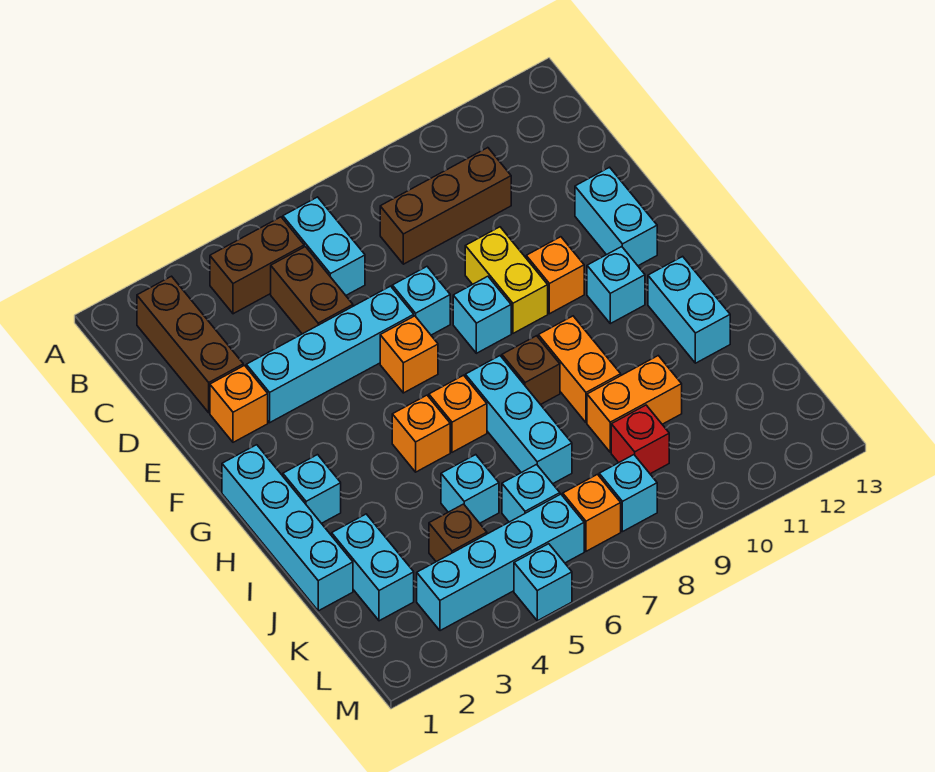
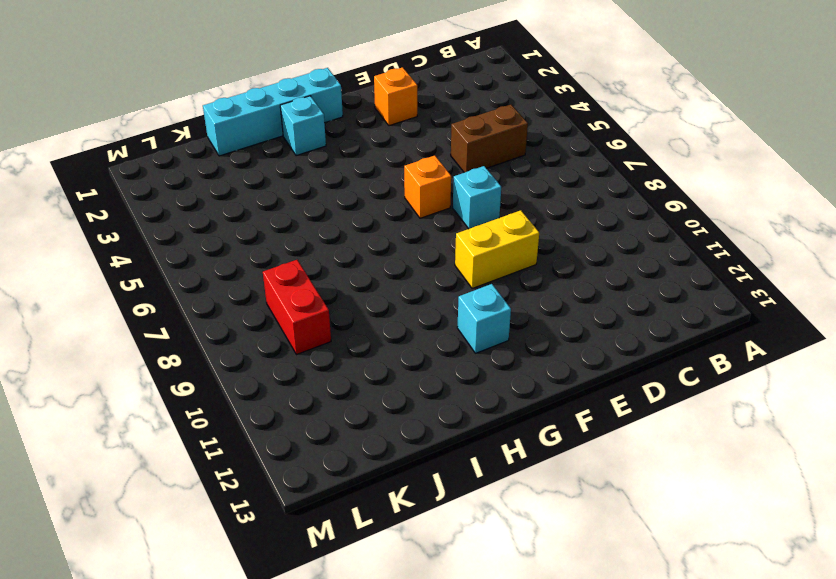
red brick K8:K9 level 1 -> red brick K9 level 1
none -> brown brick B2:D2 level 1
none -> brown brick B4:B5 level 1
none -> cyan brick B6:C6 level 1
none -> brown brick C8:C10 level 1

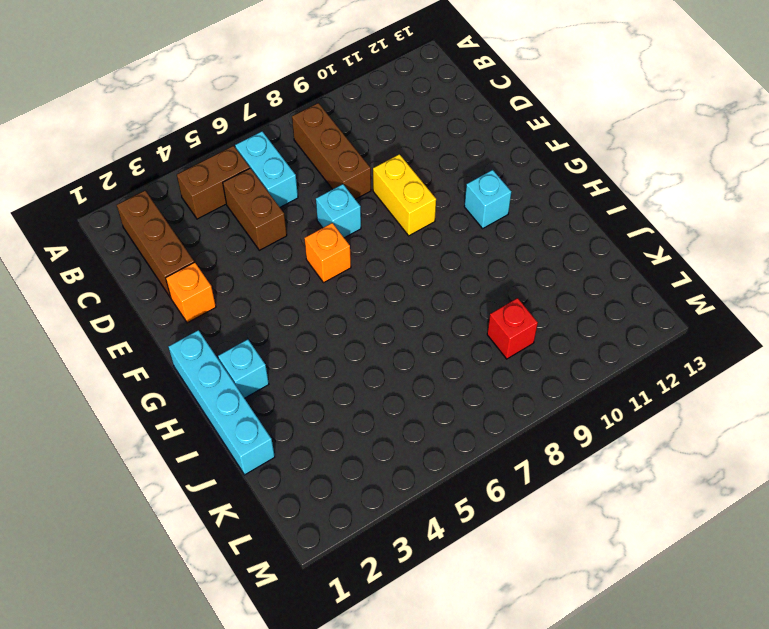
brown brick B8:D8 level 1 -> brown brick C8:C10 level 1
none -> cyan brick E3:E6 level 1
none -> cyan brick E12:F12 level 1
none -> cyan brick F8 level 1
none -> orange brick F10 level 1

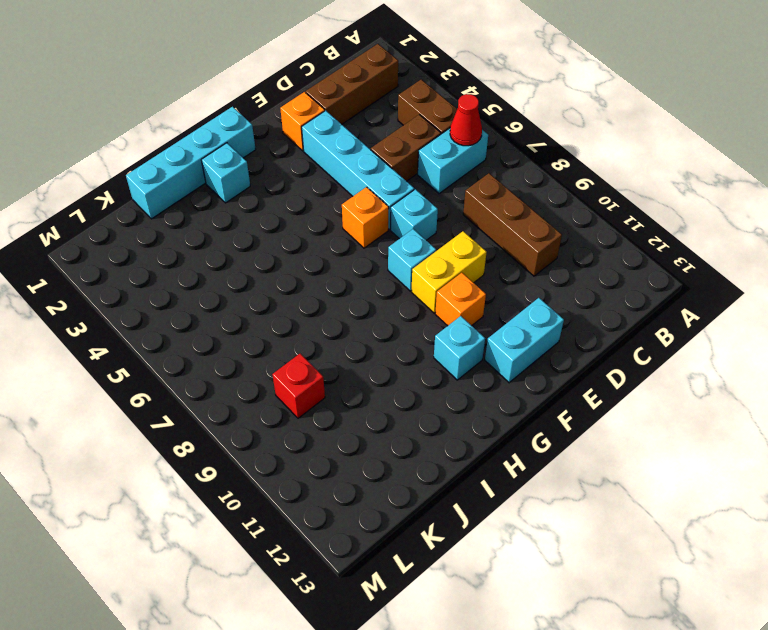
red cone B6 level 2 -> none
none -> orange brick H5 level 1
none -> orange brick H6 level 1
none -> cyan brick H7:J7 level 1
none -> brown brick H8 level 1

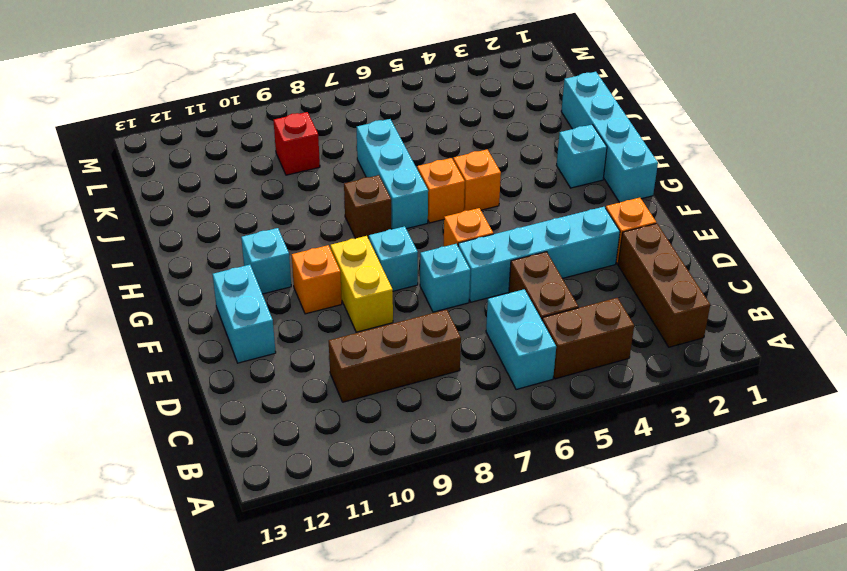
none -> orange brick H9:I9 level 1
none -> cyan brick H12:I12 level 1
none -> cyan brick J2:K2 level 1
none -> cyan brick J5 level 1

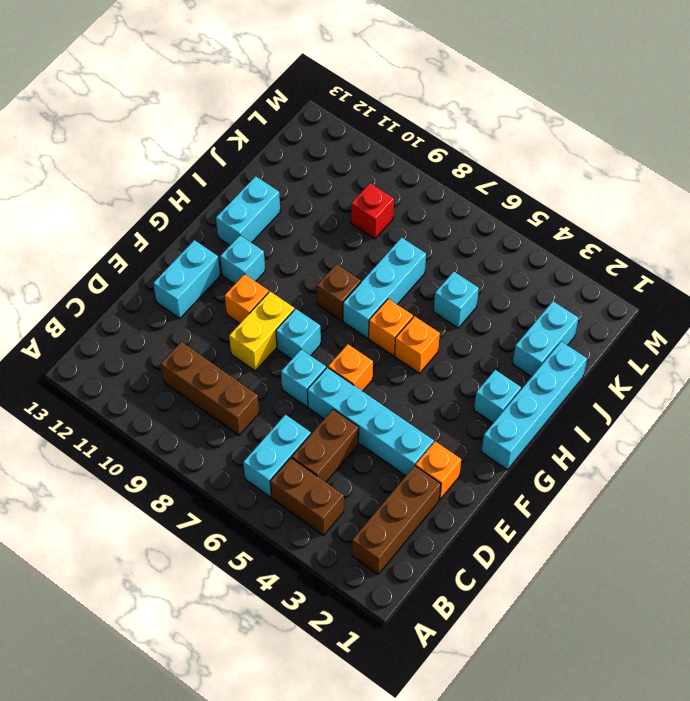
none -> orange brick H9:I9 level 1
none -> orange brick J9:J10 level 1
none -> brown brick K4 level 1
none -> cyan brick K6 level 1

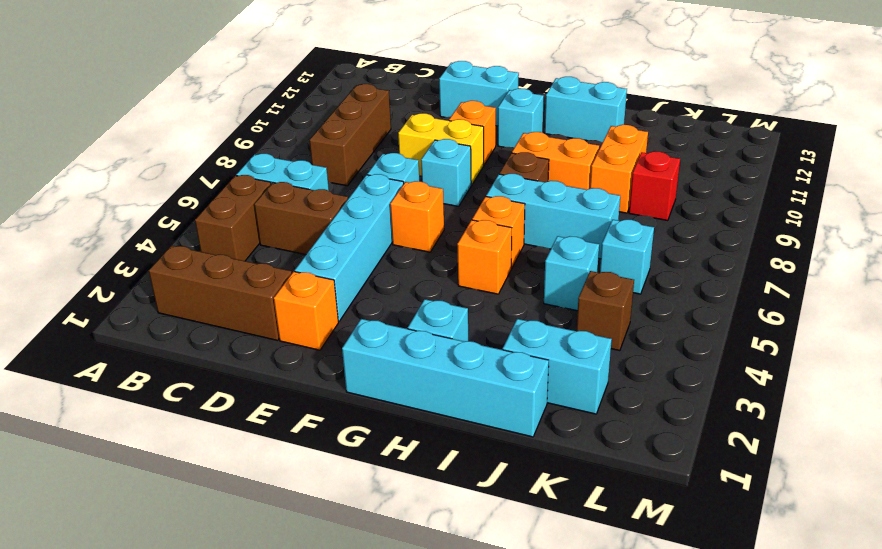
none -> cyan brick L3:L6 level 1
none -> orange brick L7 level 1
none -> cyan brick L8 level 1
none -> cyan brick M5 level 1

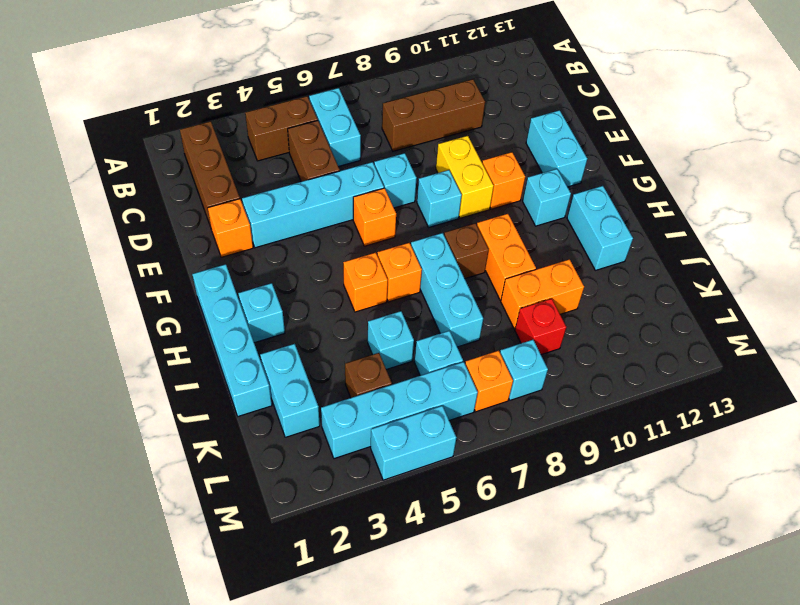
cyan brick M4:M5 level 1 -> cyan brick M5 level 1

